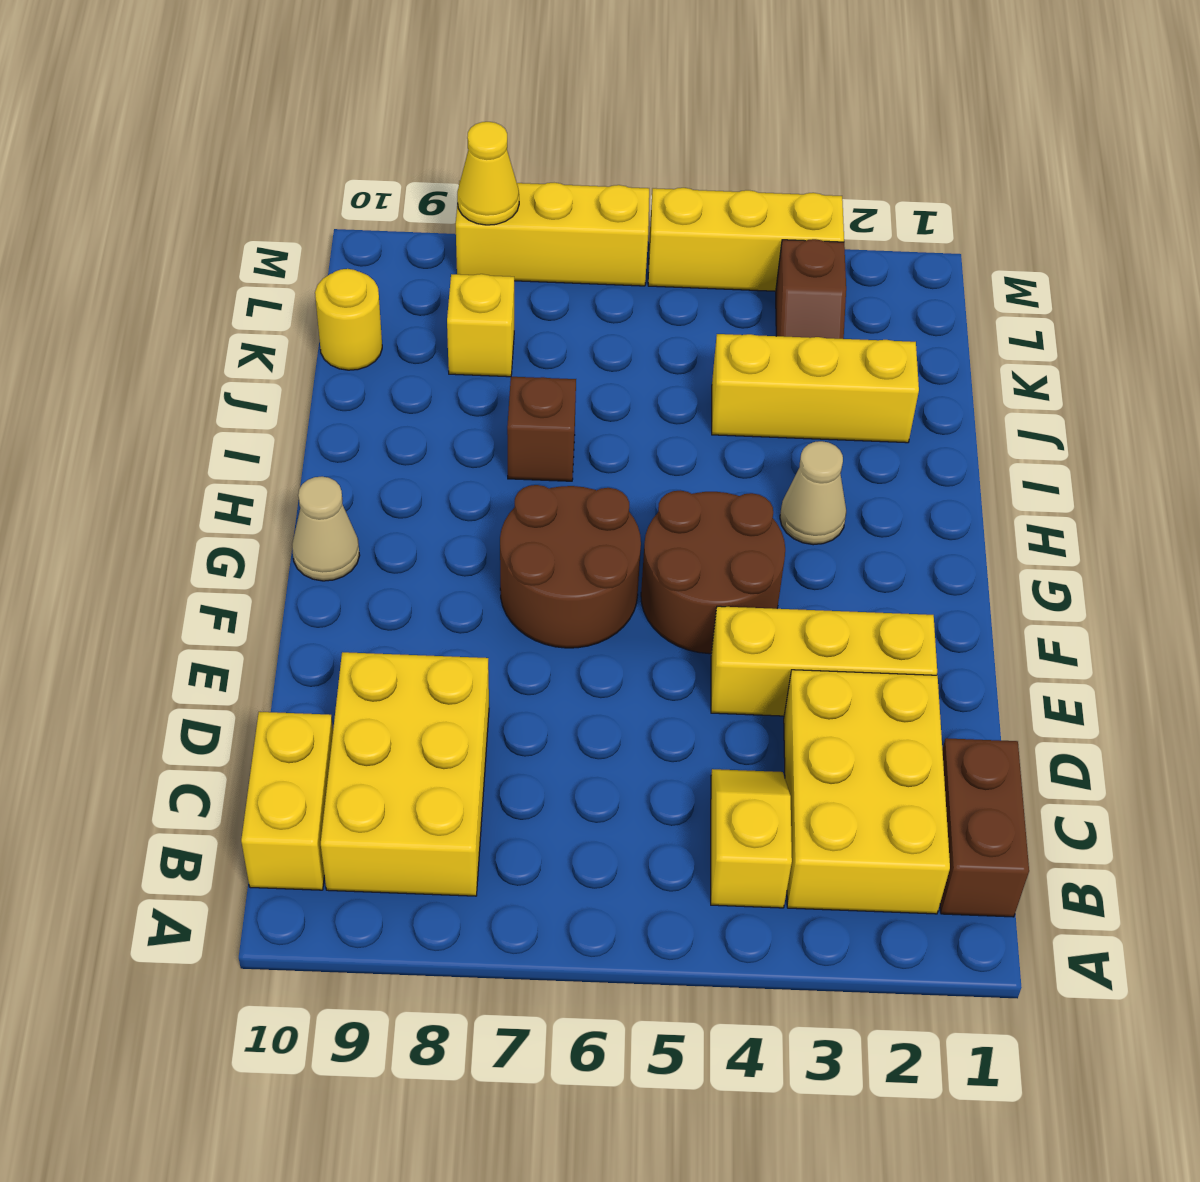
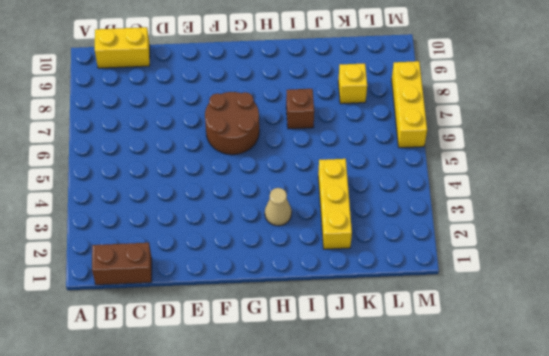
none -> yellow brick B2:D3 level 1
none -> yellow slope B4:C4 level 1 top B
none -> yellow brick B8:D9 level 1

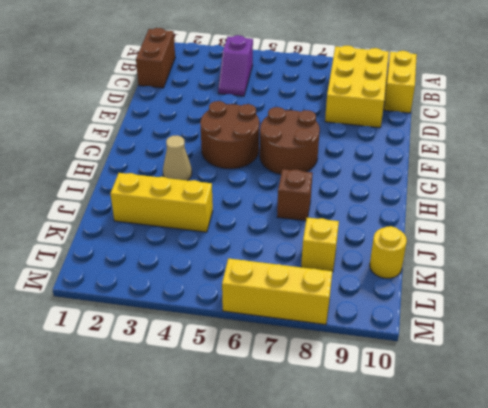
purple slope B4:C4 level 1 top B -> yellow slope B4:C4 level 1 top B
none -> yellow brick B2:D3 level 1
none -> yellow brick E2:E4 level 1
none -> tan cone G10 level 1

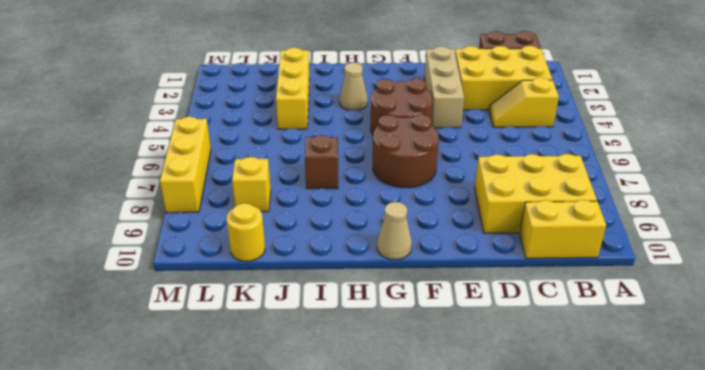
tan brick E2:E4 level 1 -> yellow brick E2:E4 level 1
none -> brown slope K3:L3 level 1 top L
none -> yellow brick M3:M5 level 1
none -> yellow cone M8 level 2

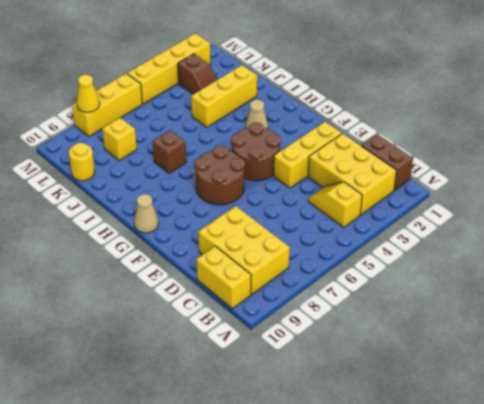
yellow brick M2:M5 level 1 -> yellow brick M3:M5 level 1

